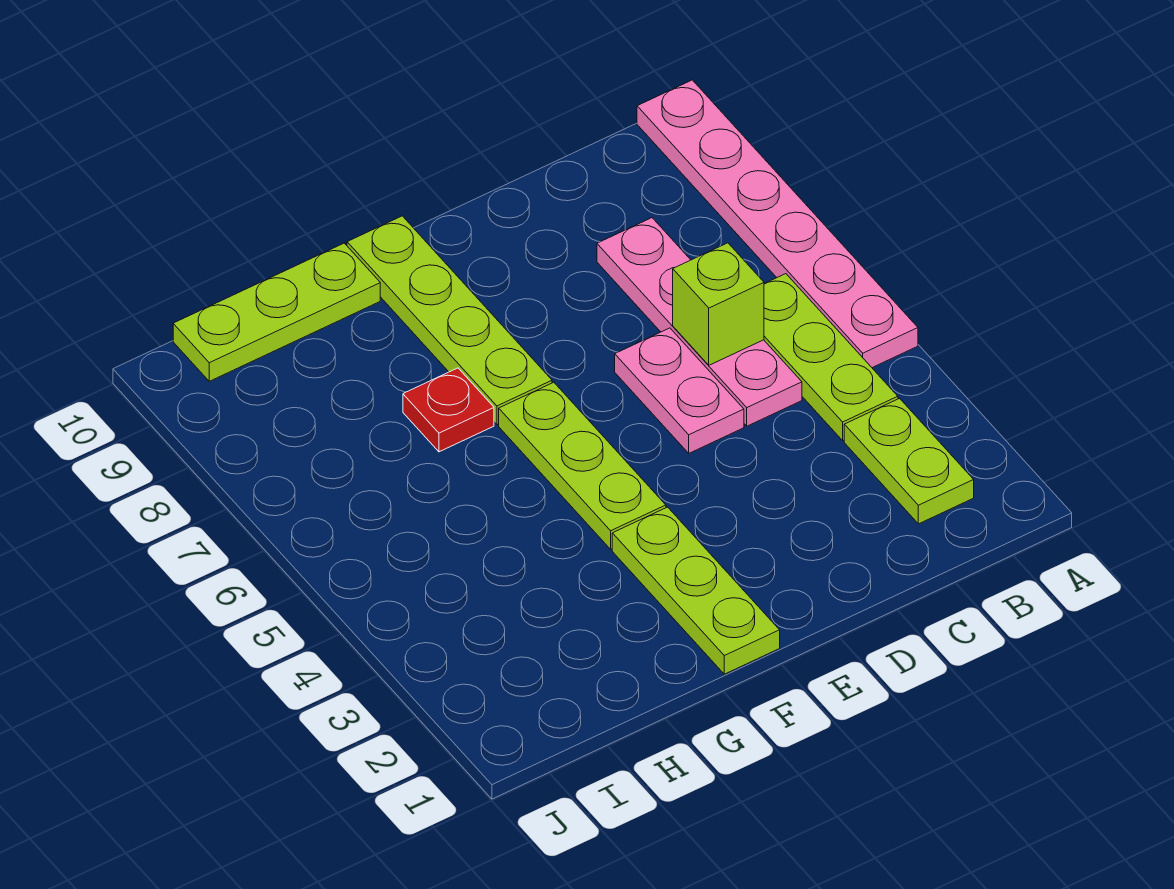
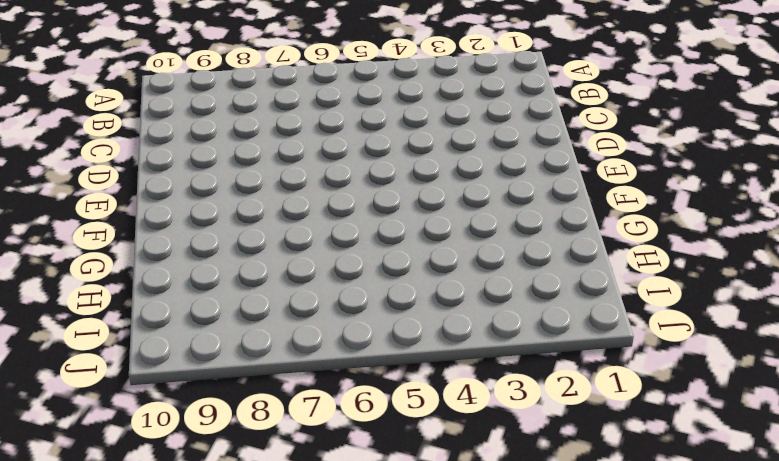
none -> pink plate A5:A10 level 1
none -> lime plate B2:B3 level 1

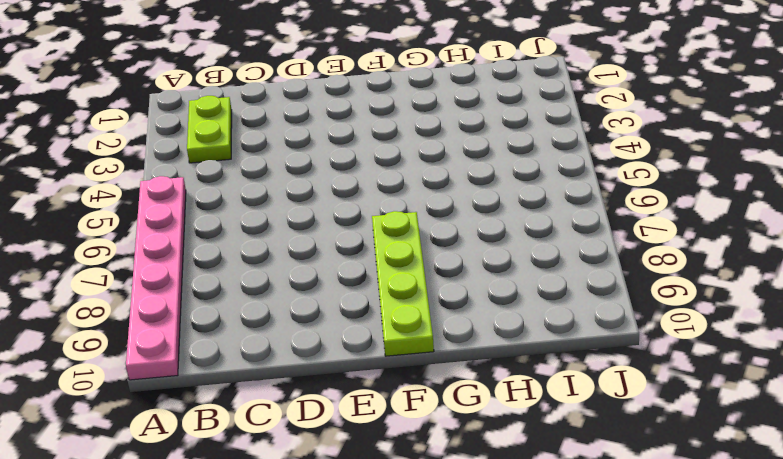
none -> lime plate B4:B6 level 1
none -> pink plate C5:C8 level 1

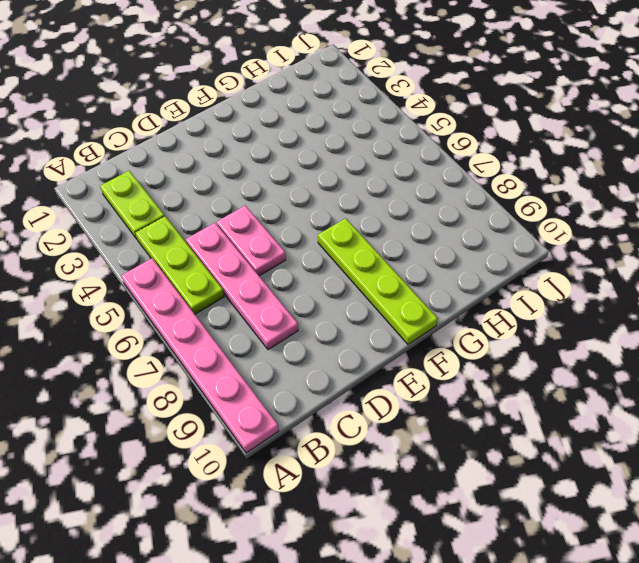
none -> lime plate F1:F3 level 1
none -> lime plate F4:F6 level 1

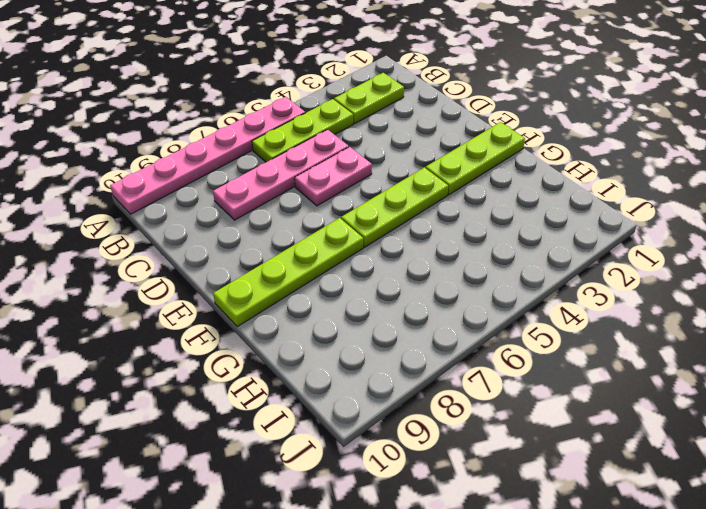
none -> red plate G7 level 1
none -> lime plate G10:I10 level 1

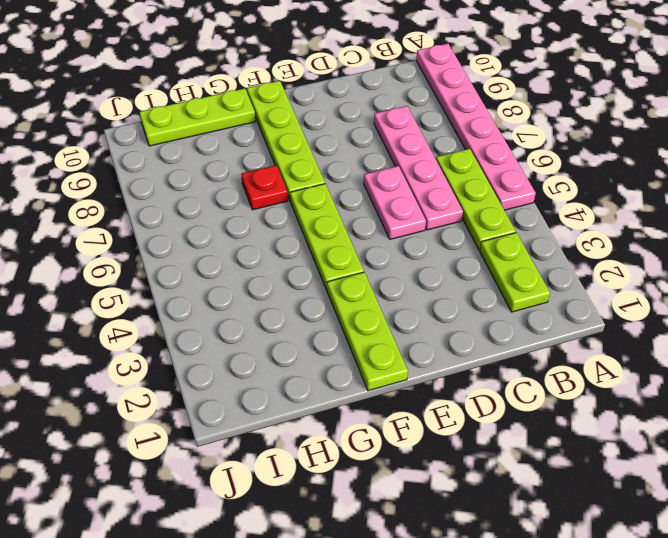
none -> lime brick C6 level 2

